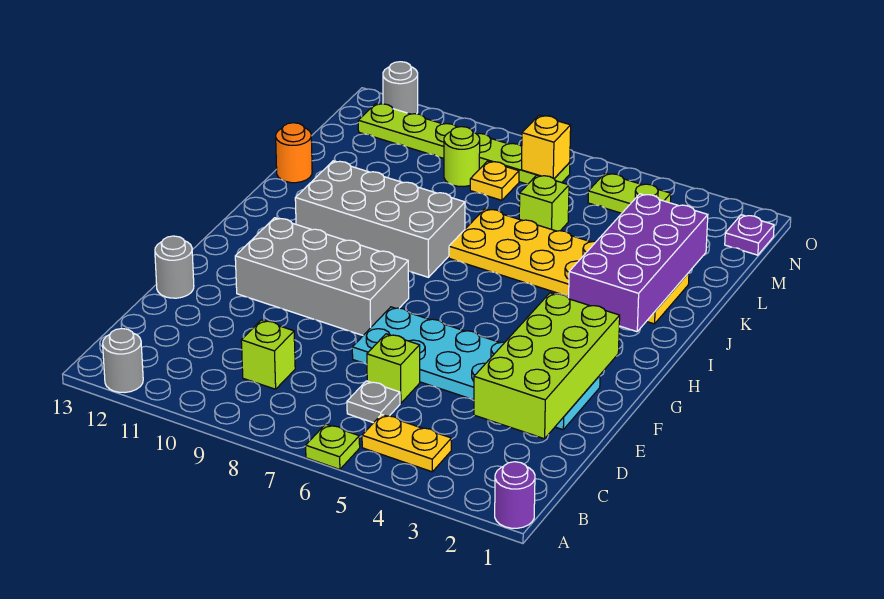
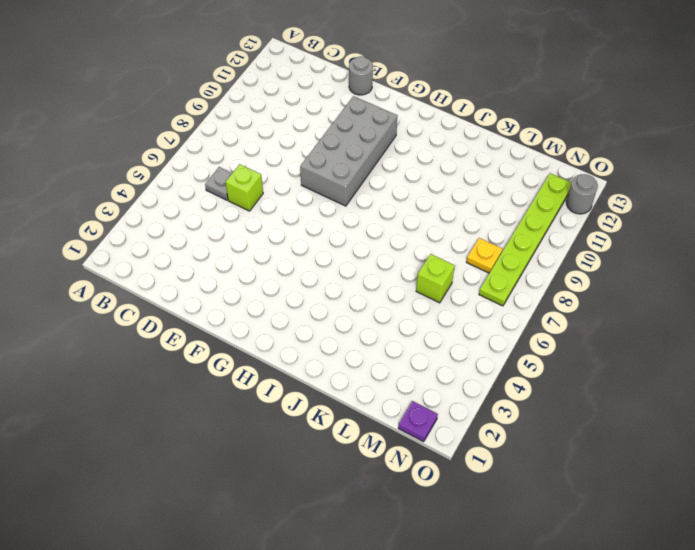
none -> purple round brick A1 level 1
none -> lime plate A6 level 1
none -> grey round brick A12 level 1

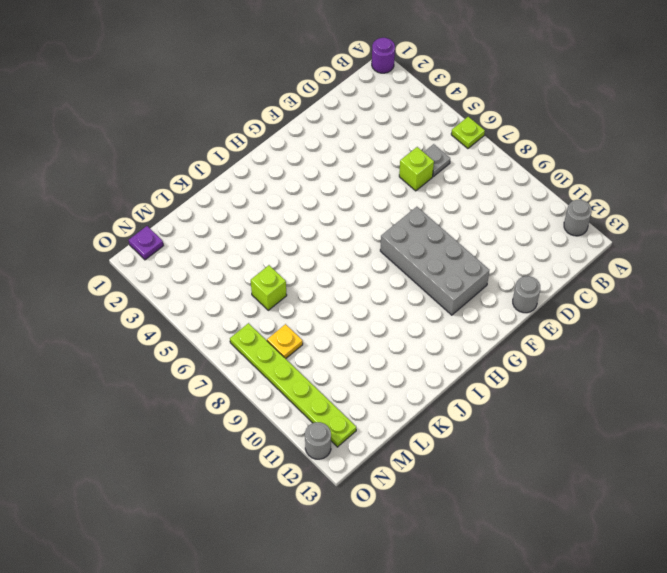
none -> yellow plate B4:B5 level 1
none -> lime brick C9 level 1
none -> cyan plate E2:F7 level 1

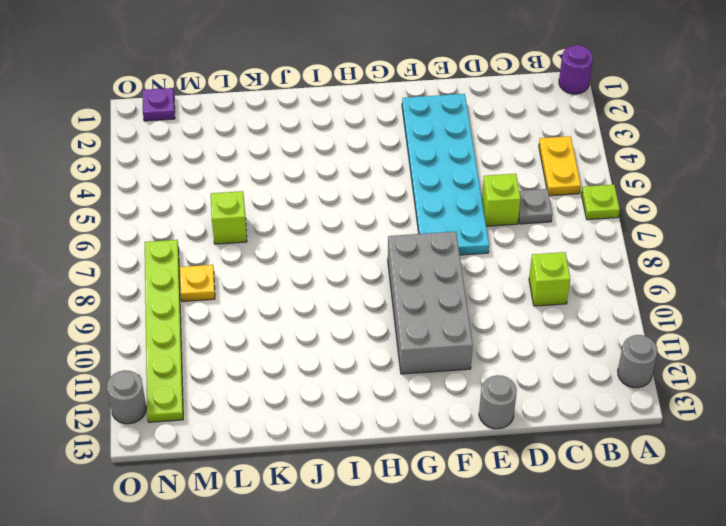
none -> grey brick I8:J11 level 1
none -> yellow plate J2:K7 level 1
none -> orange round brick K13 level 1

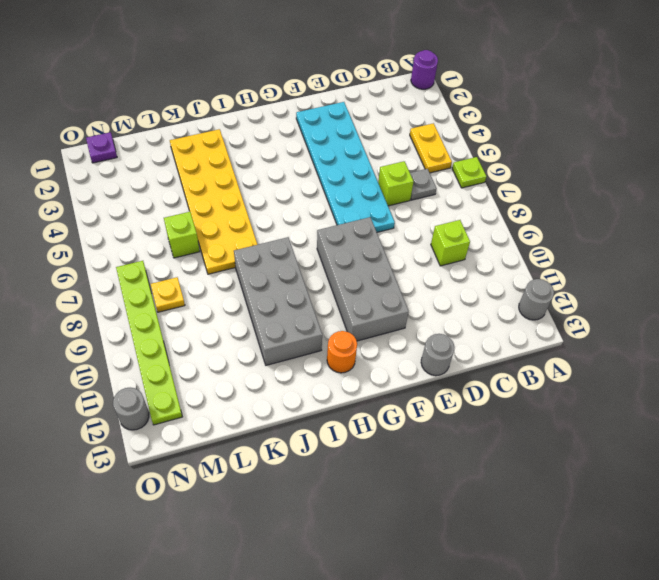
orange round brick H12 level 1 -> orange round brick K13 level 1
none -> lime round brick M9 level 1
none -> lime plate N4:N5 level 1
none -> lime brick D2:G3 level 2

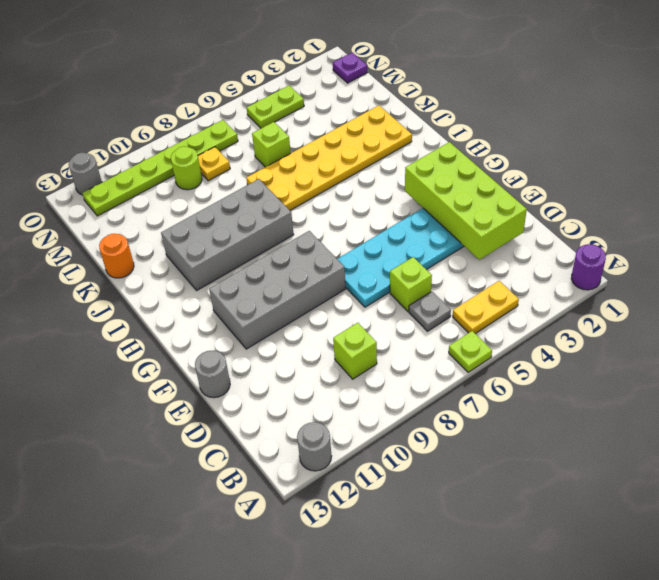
none -> purple brick I2:L3 level 2
none -> yellow brick N7 level 2

